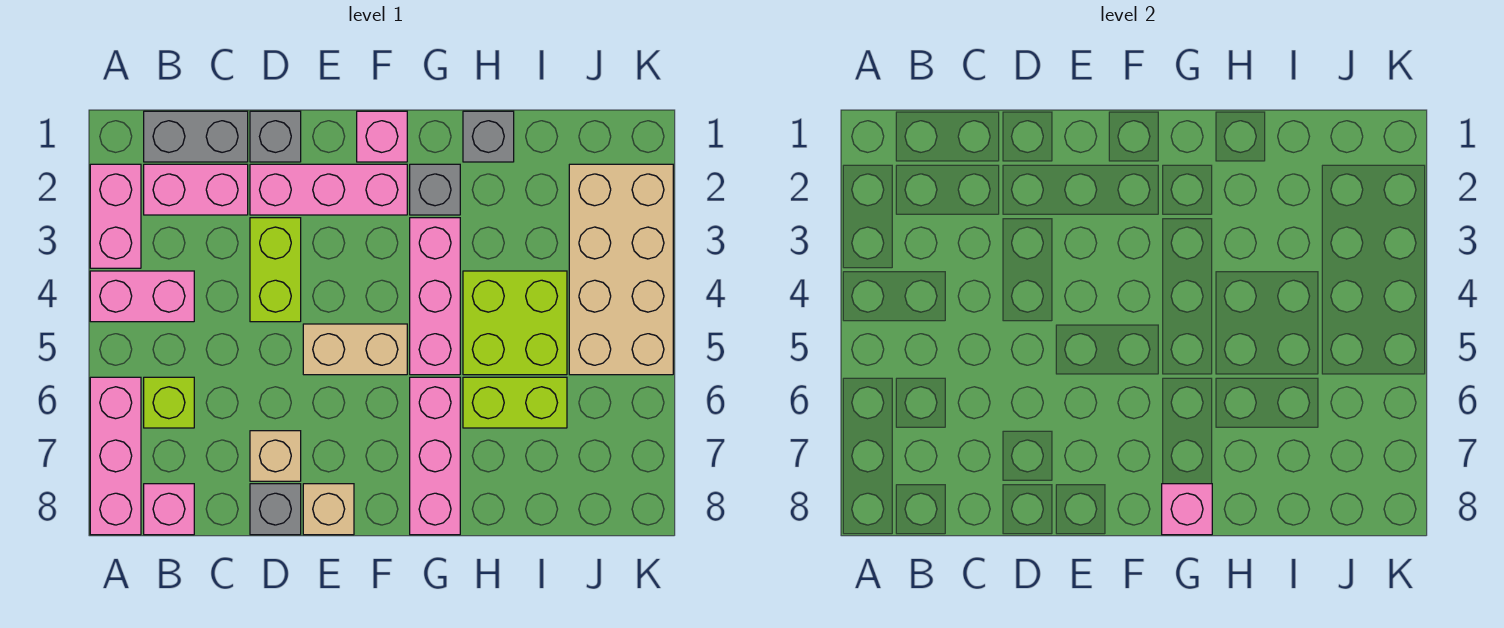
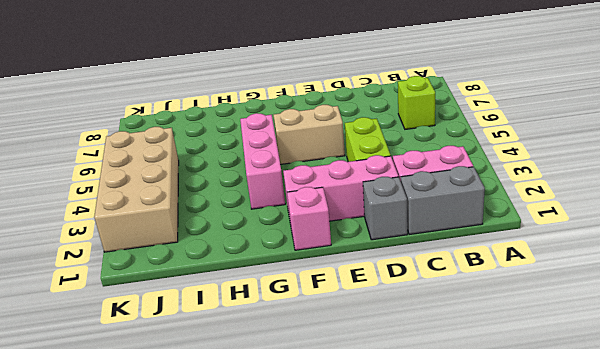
none -> pink brick A2:A3 level 1
none -> pink brick A4:B4 level 1
none -> pink brick A6:A8 level 1

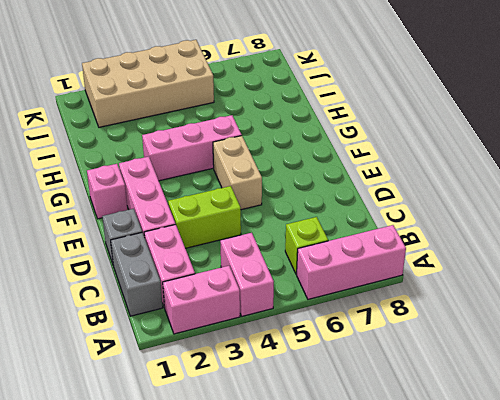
none -> pink brick B8 level 1
none -> tan brick D7 level 1
none -> grey brick D8 level 1

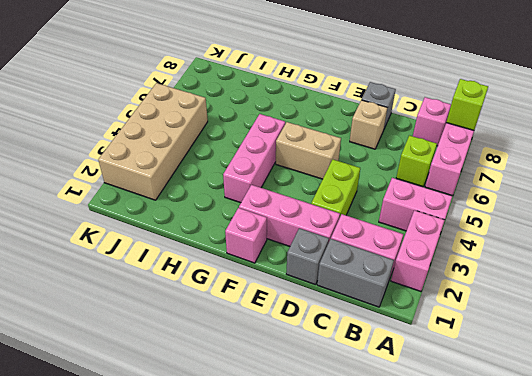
lime brick A8 level 2 -> none
none -> tan brick E8 level 1
none -> grey brick G2 level 1
none -> pink brick G6:G8 level 1

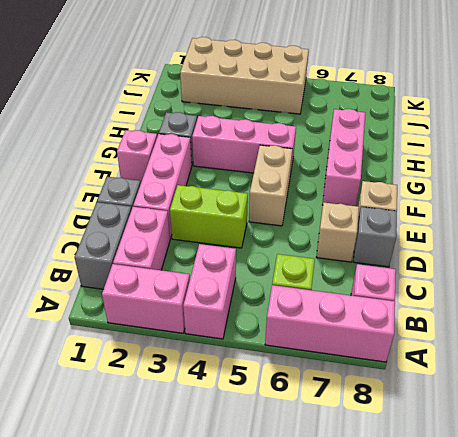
pink brick F7:H7 level 1 -> pink brick G6:G8 level 1
none -> grey brick H1 level 1
none -> lime brick H4:I5 level 1
none -> lime brick H6:I6 level 1

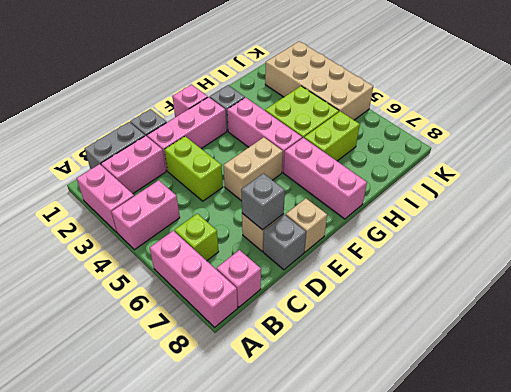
grey brick D7 level 2 -> grey brick H1 level 1
none -> pink brick G8 level 2

